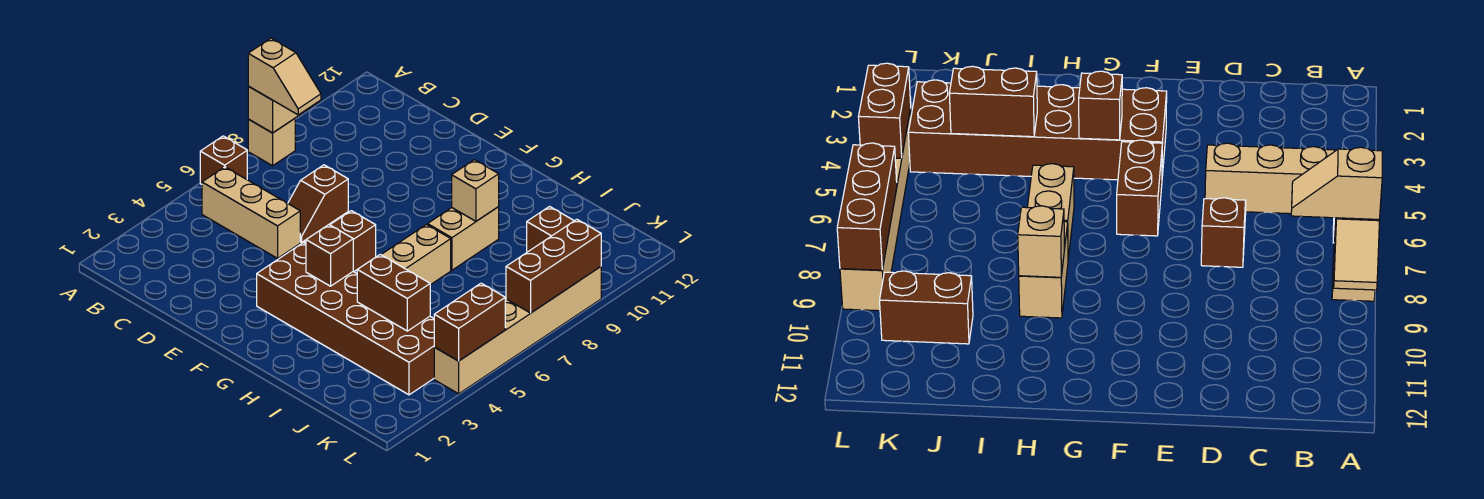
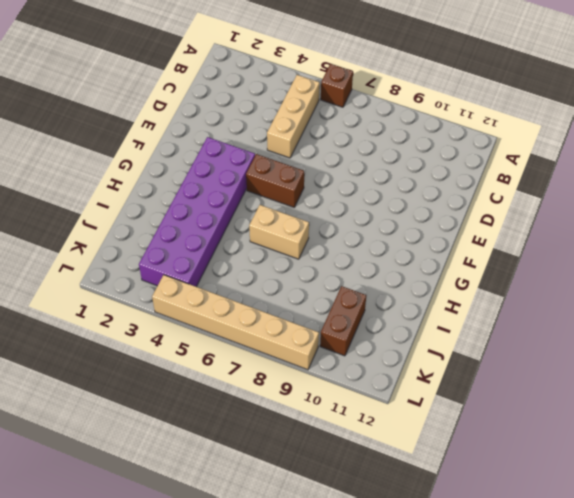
purple brick F3:K4 level 1 -> brown brick F3:K4 level 1
none -> tan brick A8 level 1
none -> brown slope D6:D7 level 1 top 7
none -> tan brick H8:H9 level 1

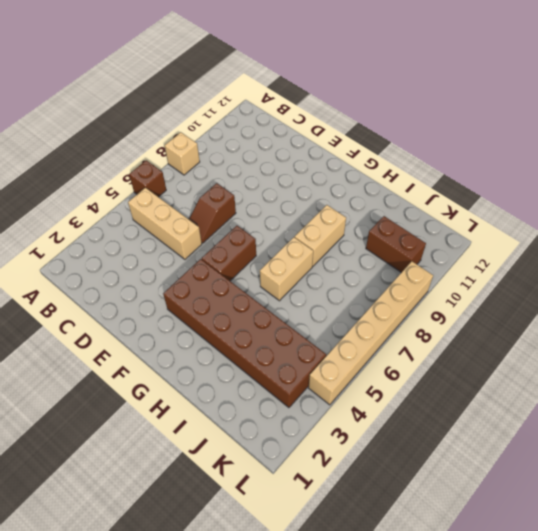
none -> tan slope A8:A9 level 2 top 8
none -> brown brick G4 level 2
none -> tan brick H9 level 2

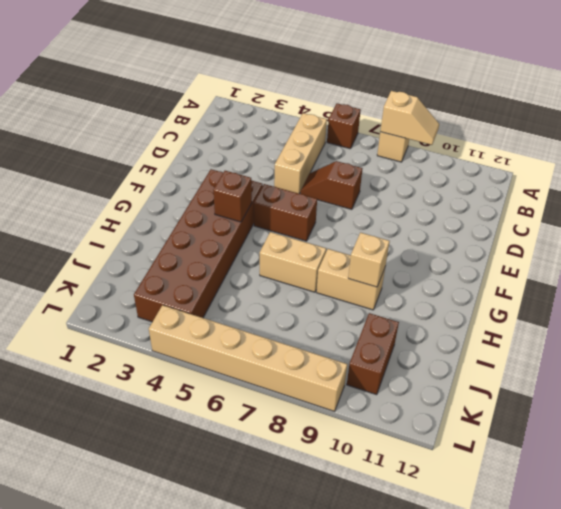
none -> brown brick I4:J4 level 2
none -> brown brick L4:L5 level 2
none -> brown brick L7:L9 level 2

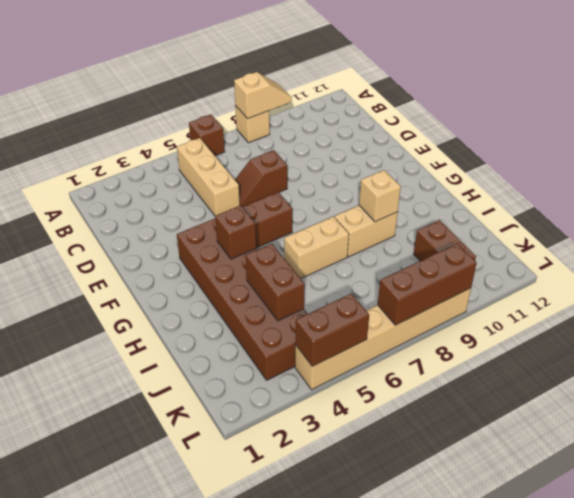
none -> tan slope A8:B8 level 3 top A

